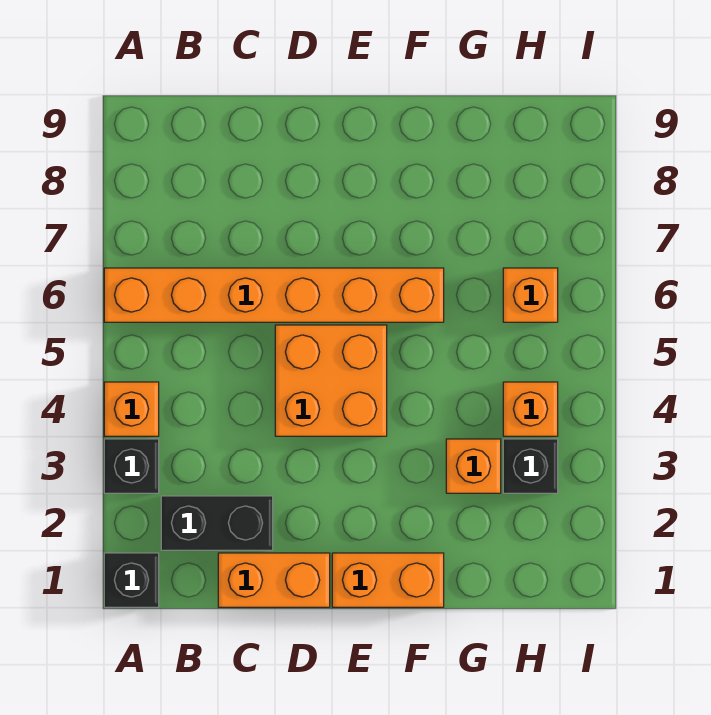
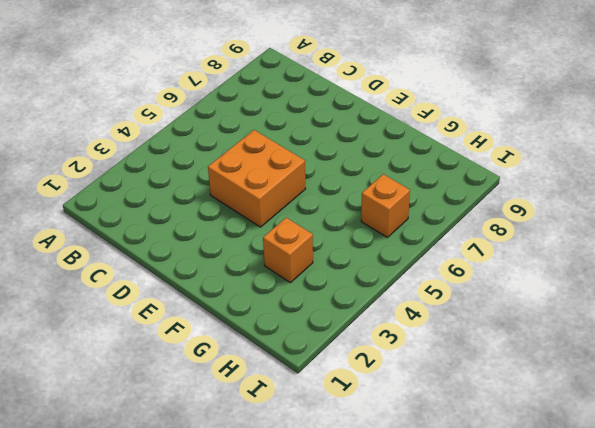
none -> black brick A1 level 1
none -> black brick A3 level 1
none -> orange brick A4 level 1

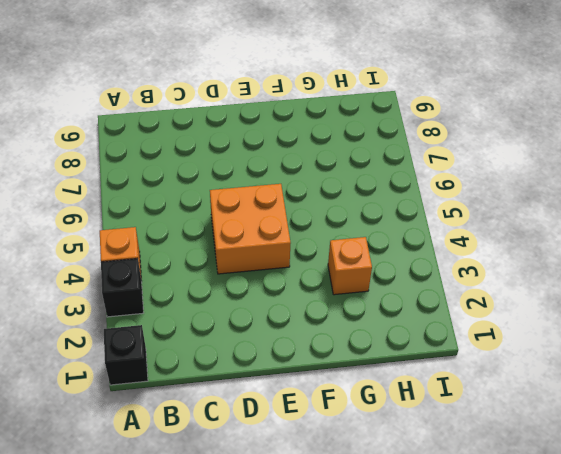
none -> orange brick A6:F6 level 1
none -> black brick B2:C2 level 1
none -> orange brick C1:D1 level 1

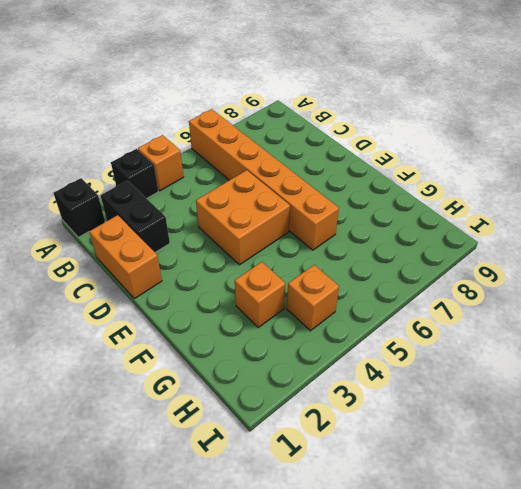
none -> orange brick E1:F1 level 1
none -> black brick H3 level 1
none -> orange brick H6 level 1

